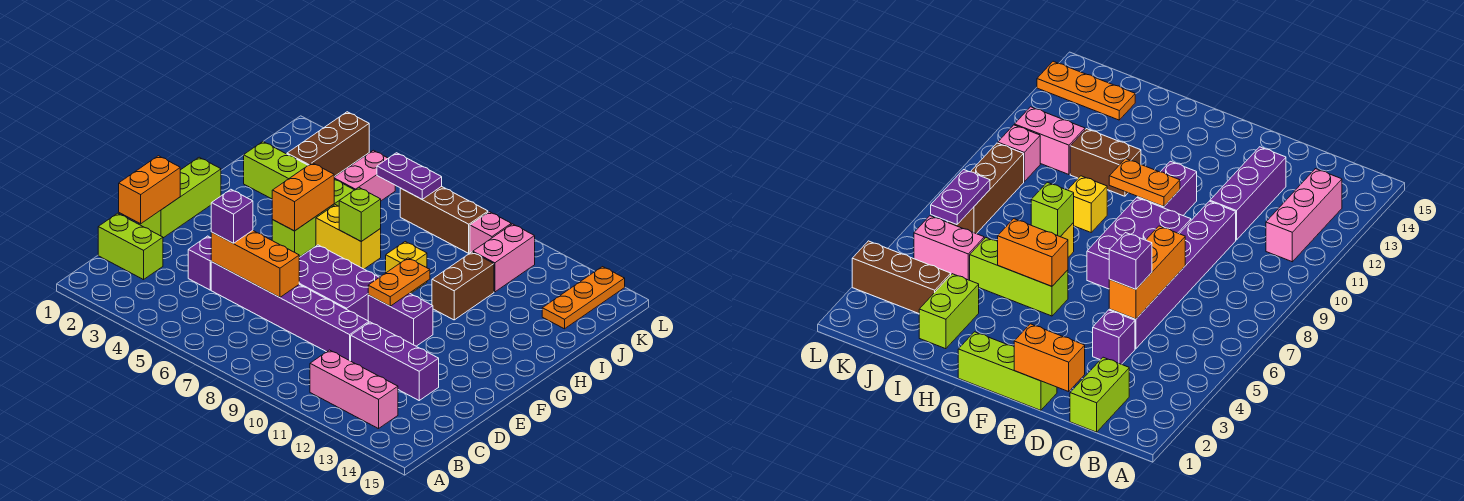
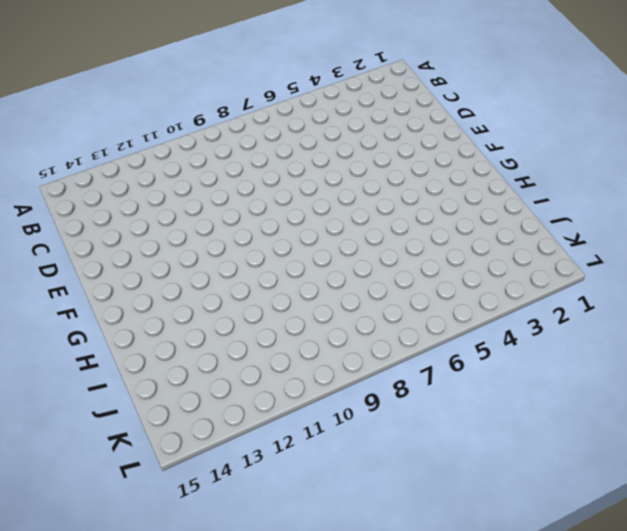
none -> pink brick B11:B13 level 1
none -> lime brick C1:C2 level 1
none -> purple brick D4 level 1

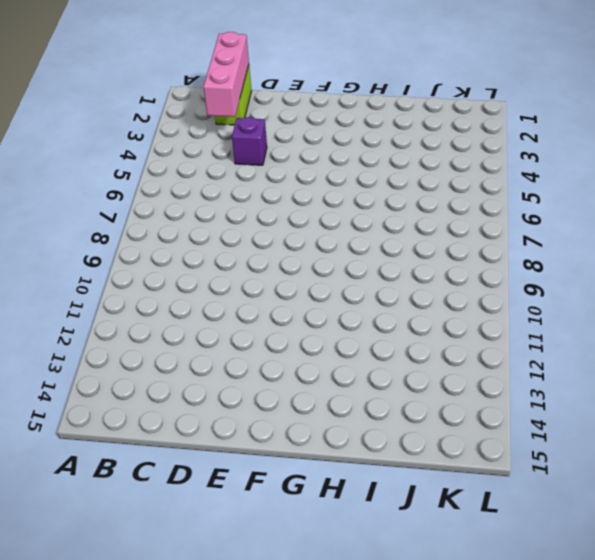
pink brick C1:C3 level 2 -> pink brick B11:B13 level 1
none -> purple brick D5:D10 level 1
none -> purple brick D11:D13 level 1
none -> lime brick E1:G1 level 1

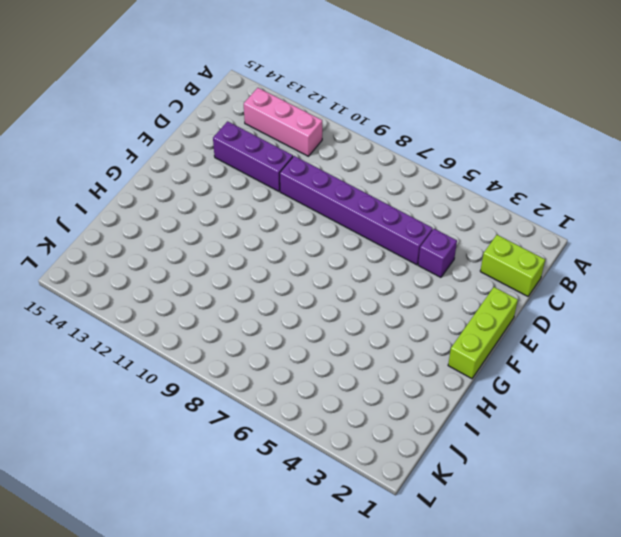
none -> purple brick E7:F9 level 1
none -> purple brick F10:F11 level 1
none -> lime brick G5:I5 level 1

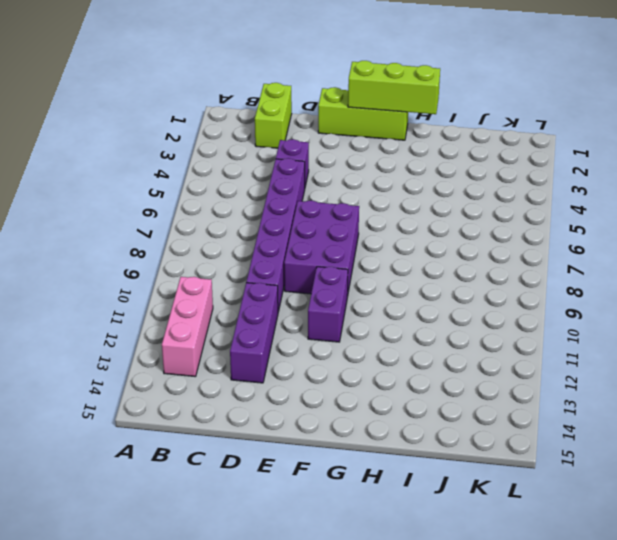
lime brick F1:H1 level 2 -> lime brick G5:I5 level 1
none -> yellow brick H6:H7 level 1
none -> yellow brick H9 level 1
none -> brown brick H11:I11 level 1

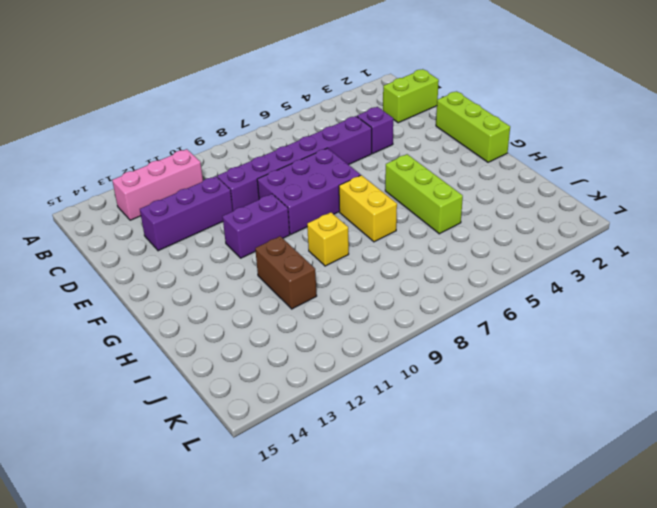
yellow brick G7:H7 level 1 -> yellow brick H6:H7 level 1
none -> lime brick I2:I3 level 1
none -> brown brick J3:L3 level 1
none -> pink brick J5:K5 level 1

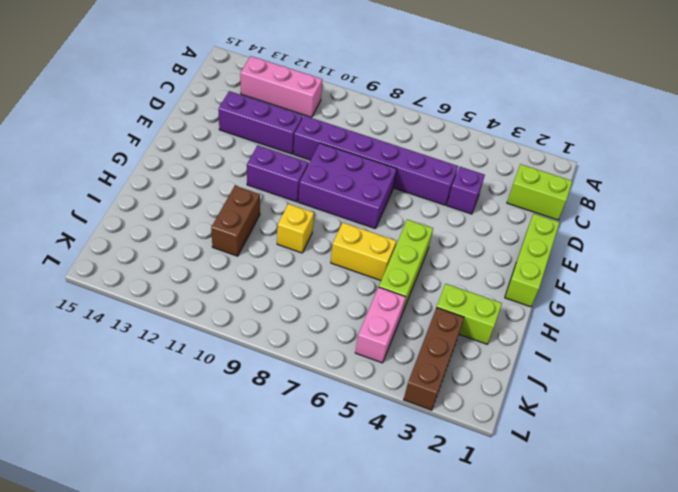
none -> pink brick J11:K11 level 1
none -> orange plate J14:L14 level 1
none -> brown brick K7:K9 level 1

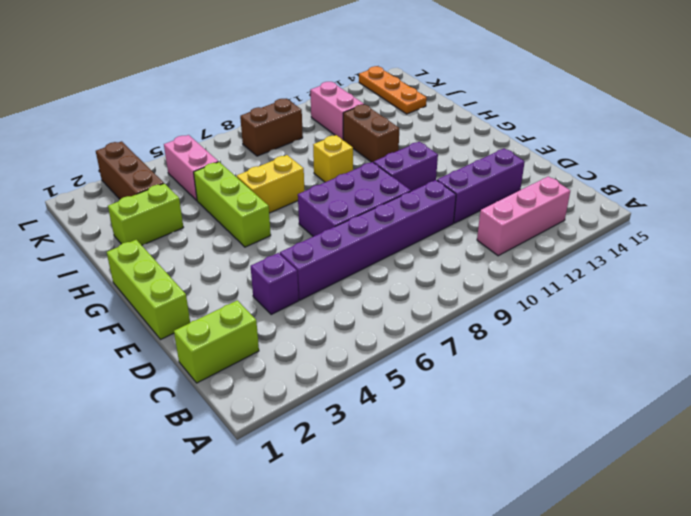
brown brick K8:K9 level 1 -> brown brick K7:K9 level 1
none -> pink brick K10 level 1
none -> orange brick D1:E1 level 2
none -> orange brick D5:D7 level 2

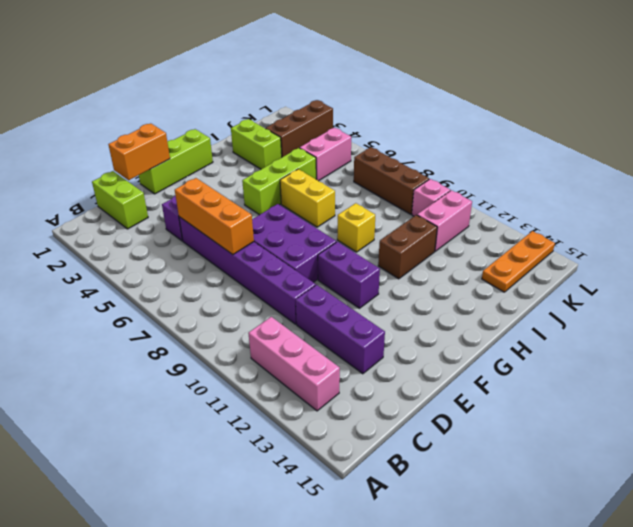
none -> orange plate F10:G10 level 2
none -> orange brick G5:H5 level 2
none -> lime brick H7 level 2

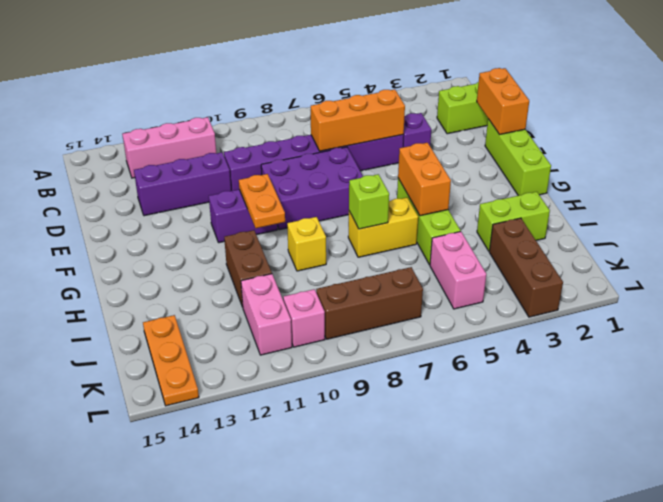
none -> purple plate K6:K7 level 2
none -> purple brick D5 level 3

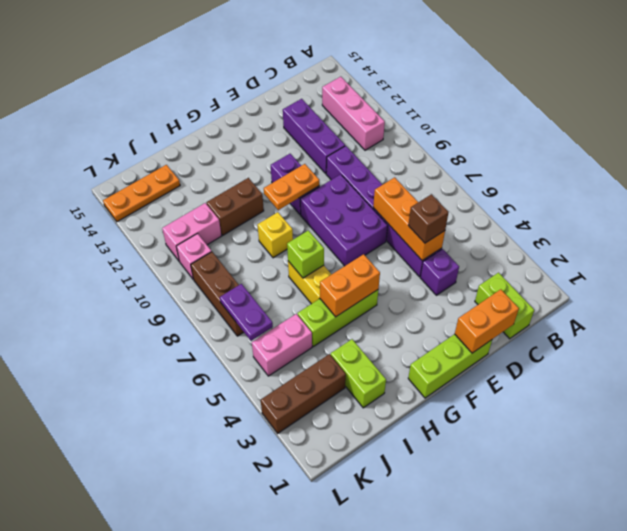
brown brick D5 level 3 -> purple brick D5 level 3

